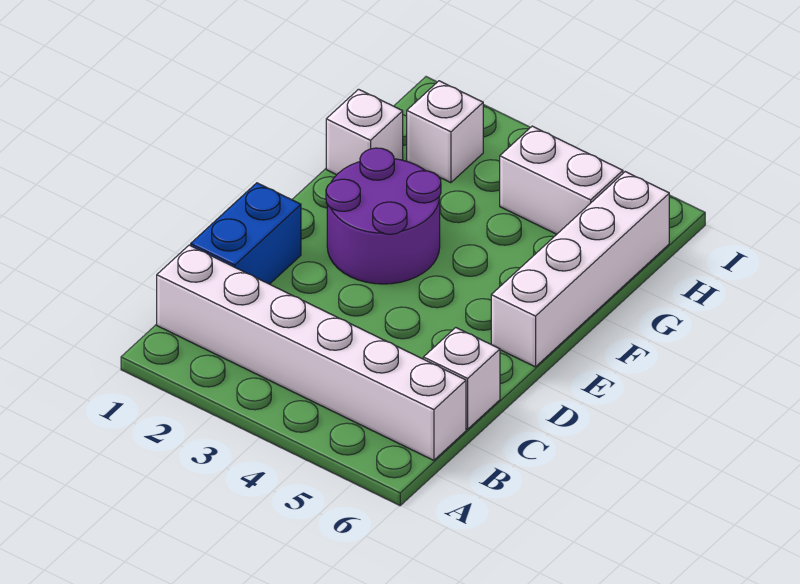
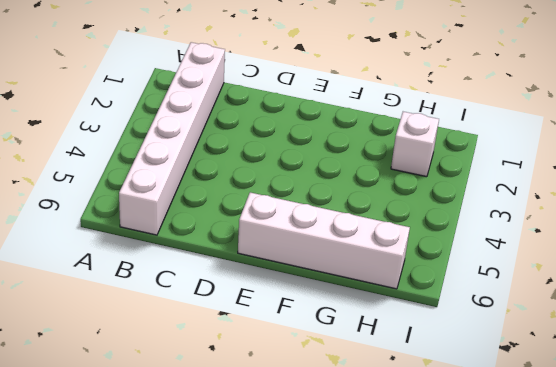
none -> blue brick C1:D1 level 1
none -> white brick C6 level 1

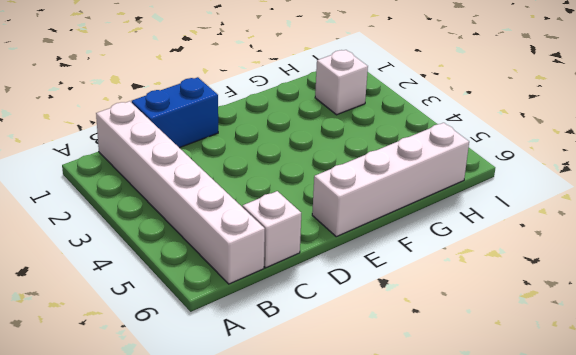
none -> purple round brick E2:F3 level 1
none -> white brick G1 level 1

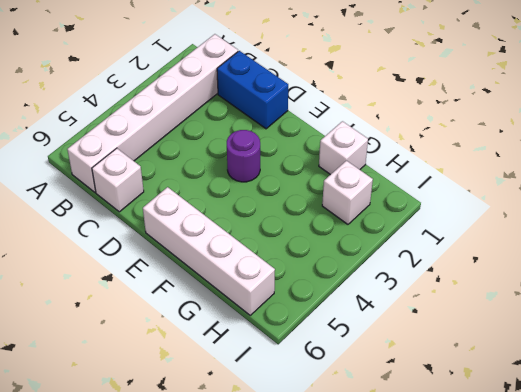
purple round brick E3 level 1 -> purple round brick E2:F3 level 1
none -> white brick H4:H5 level 1

